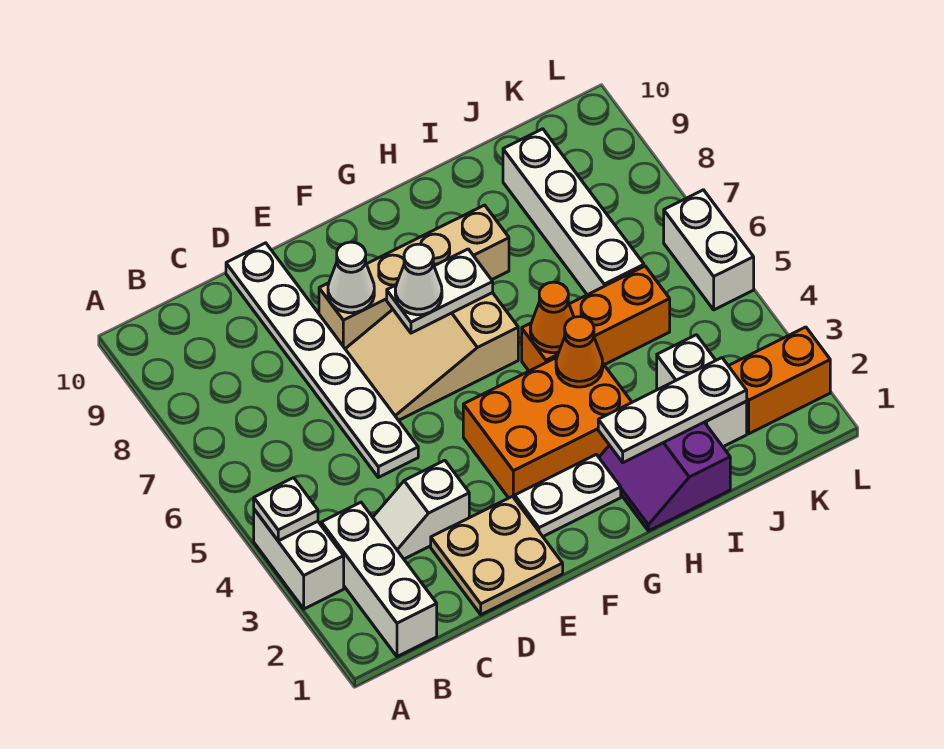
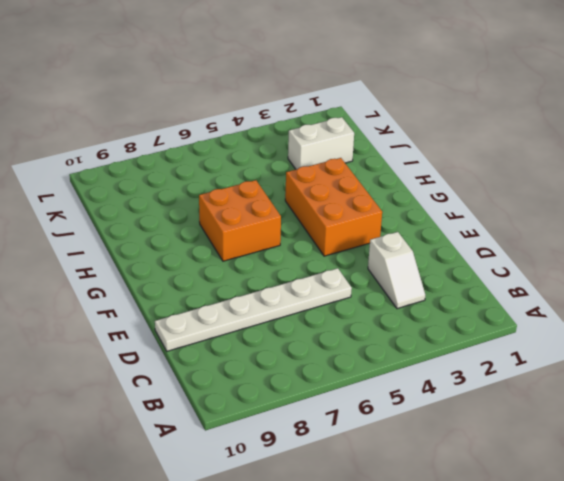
orange brick G6:H7 level 1 -> tan slope E6:G7 level 1 top G
none -> white brick A3:A4 level 1
none -> white brick B1:B3 level 1
none -> tan plate D1:E2 level 1

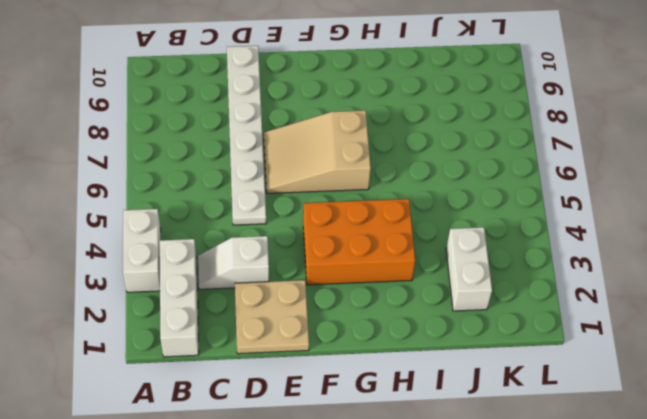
none -> tan brick E8:H8 level 1
none -> white plate F2:G2 level 1
none -> purple slope H1:I2 level 1 top I

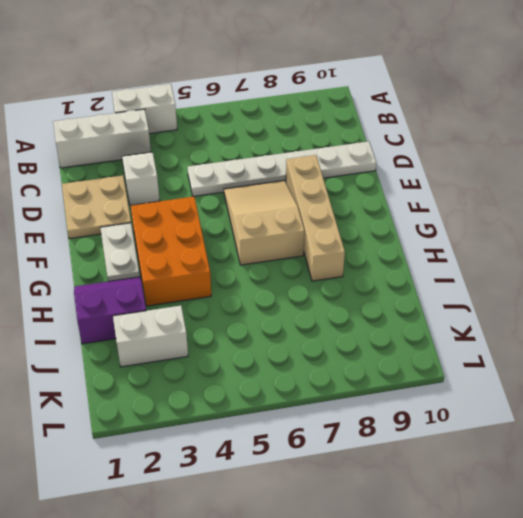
none -> orange brick H5:J5 level 1
none -> white brick J6:J9 level 1
none -> orange brick K2:L2 level 1

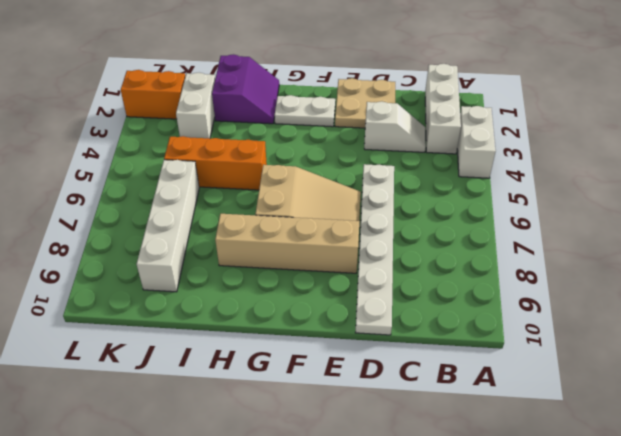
none -> orange brick F3:H4 level 1
none -> white brick L5:L6 level 1
none -> white plate A4 level 2

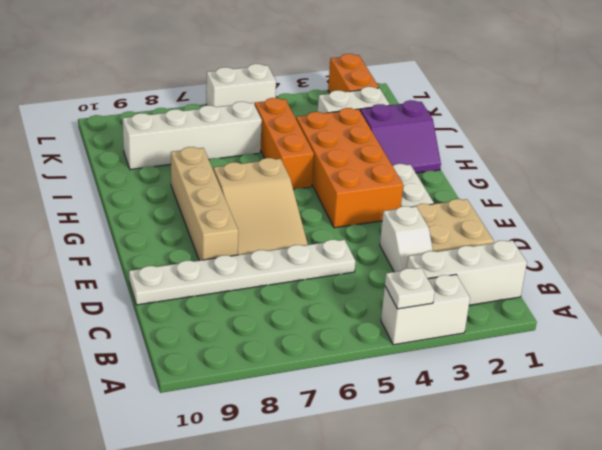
orange brick F3:I4 level 1 -> orange brick F3:H4 level 1
none -> white cone E8 level 2
none -> white plate F7:G7 level 2
none -> white plate H2:J2 level 2

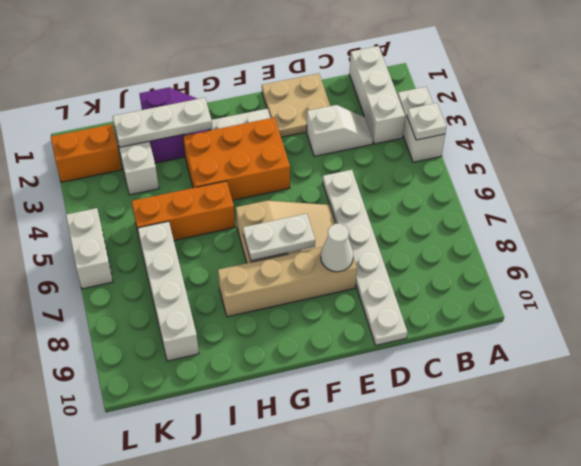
none -> orange cone H4 level 2
none -> orange cone H5 level 2
none -> white cone F7 level 3

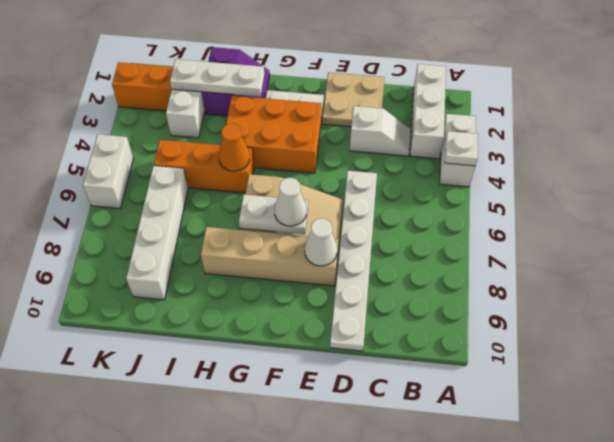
none -> orange cone H4 level 2

